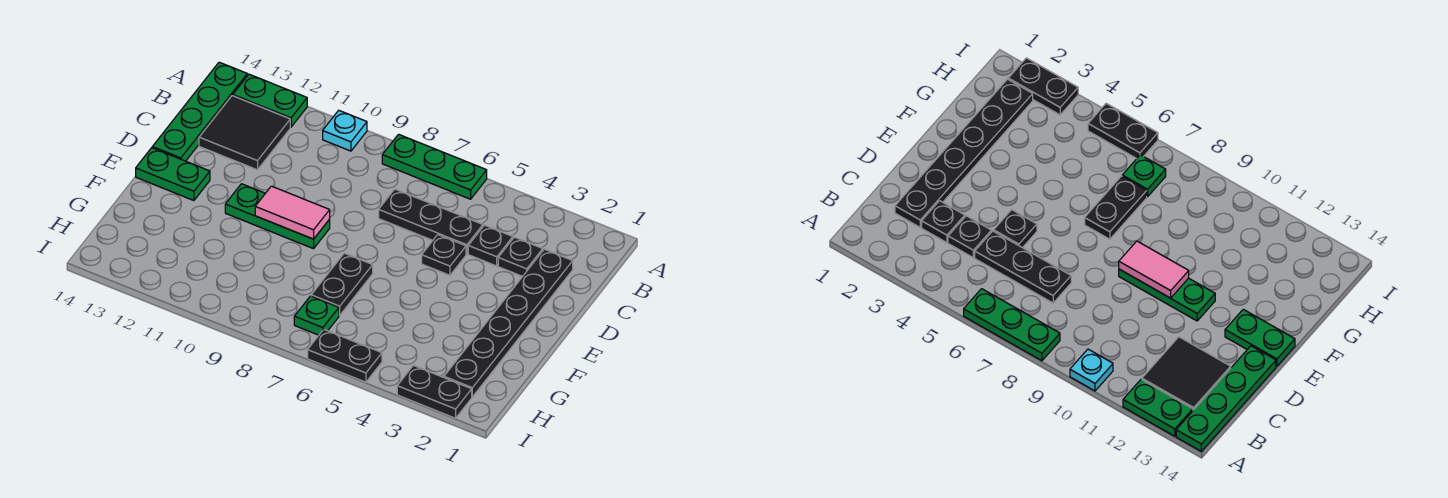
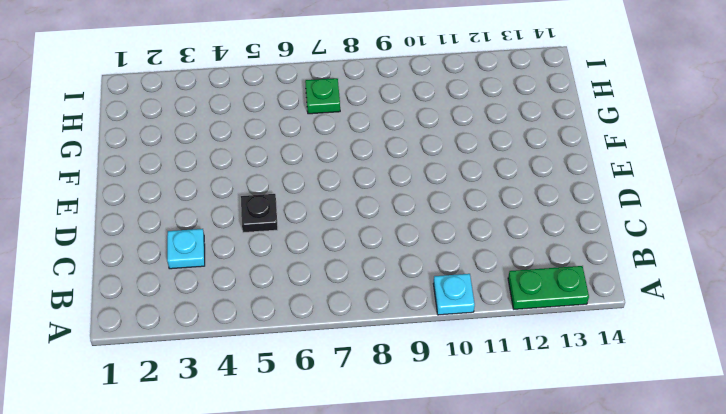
cyan plate C3 level 1 -> black plate C3 level 1
none -> green plate A6:A8 level 1
none -> green plate A14:D14 level 1
none -> black tile B12:C13 level 1

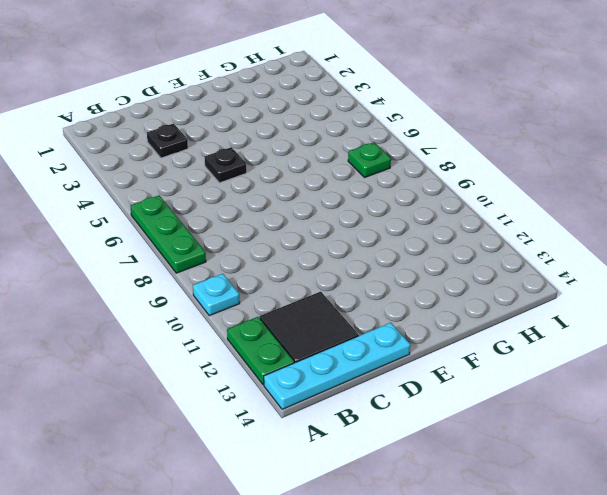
cyan plate A14:D14 level 1 -> green plate A14:D14 level 1
none -> black plate C2:H2 level 1
none -> black plate C4 level 1
none -> black plate C5:C7 level 1

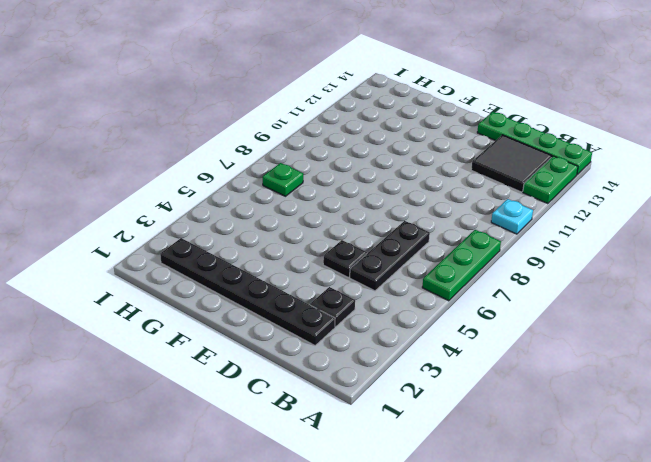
none -> black plate C4 level 1
none -> green plate E9:E11 level 1
none -> green plate E13:E14 level 1

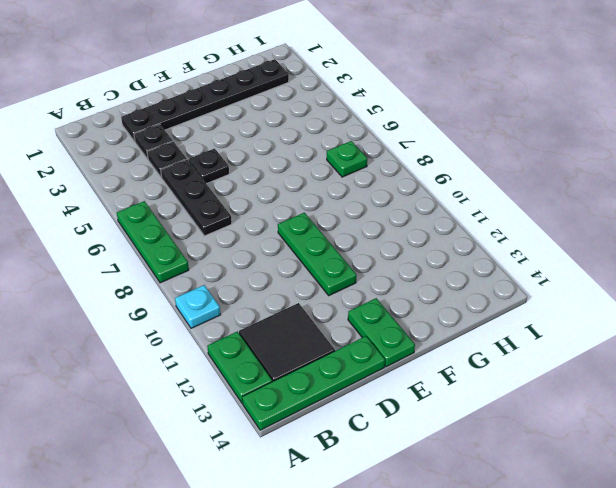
none -> black plate F7:G7 level 1
none -> black plate I2:I3 level 1
none -> black plate I5:I6 level 1

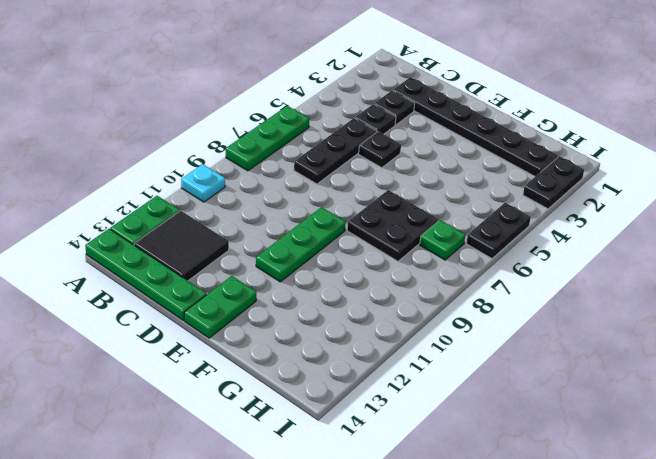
black plate F7:G8 level 1 -> black plate F7:G7 level 1
none -> pink tile E9:E10 level 2

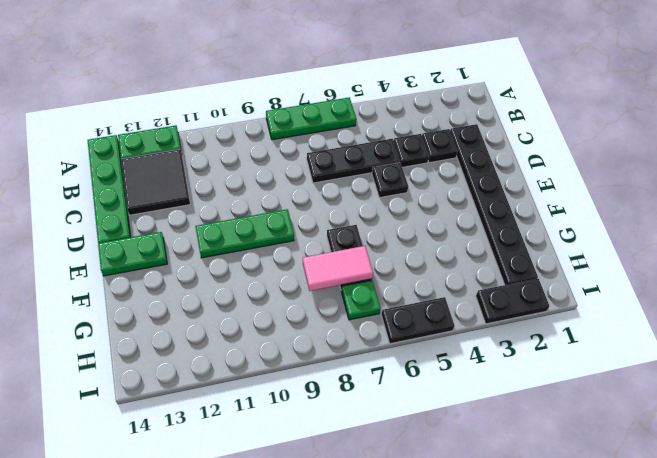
pink tile G7:G8 level 2 -> pink tile E9:E10 level 2
none -> cyan plate A10 level 1

